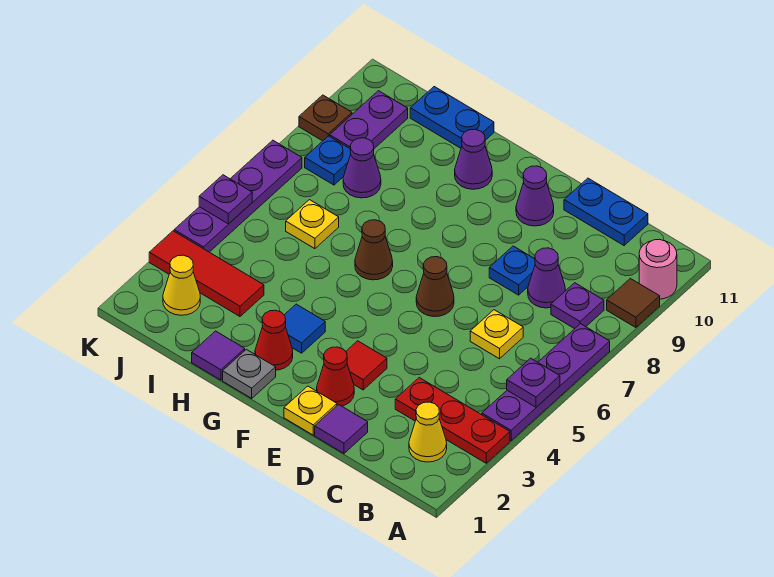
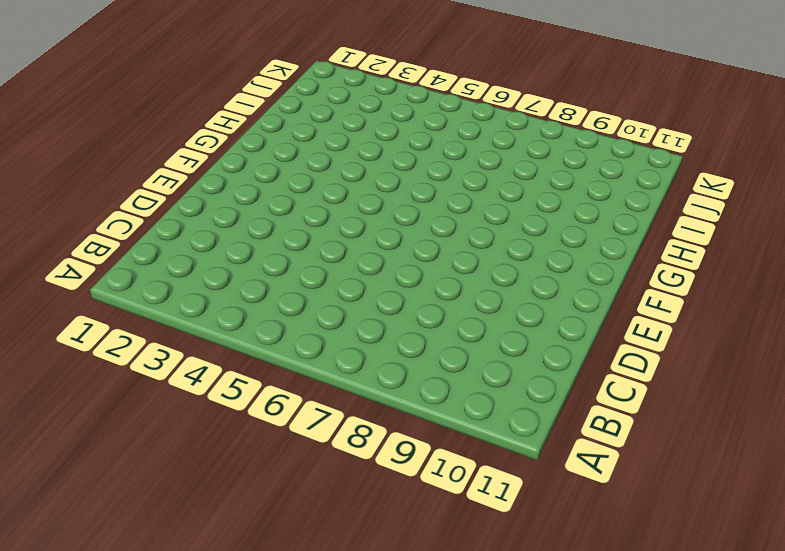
none -> red plate A3:C3 level 1
none -> purple plate A4:A7 level 1
none -> brown tile A9 level 1
none -> pink round brick A10 level 1

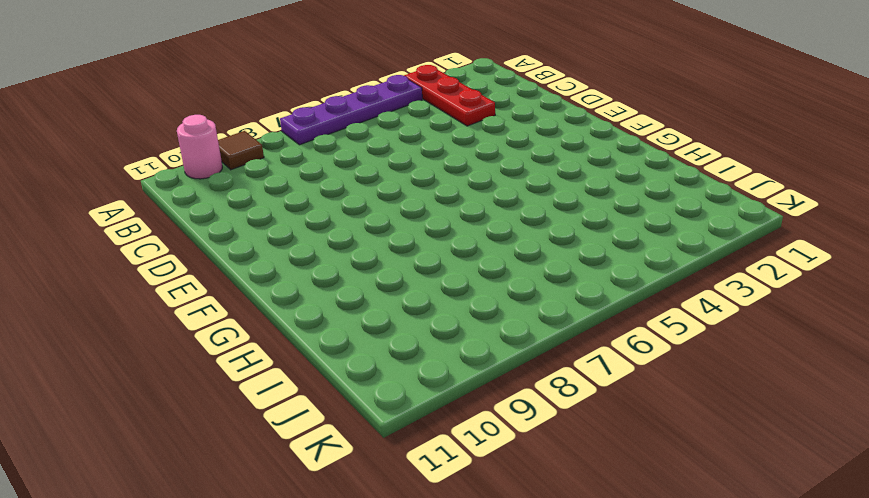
none -> yellow cone B2 level 1
none -> purple plate B8 level 1
none -> yellow plate C6 level 1
none -> purple cone C8 level 1

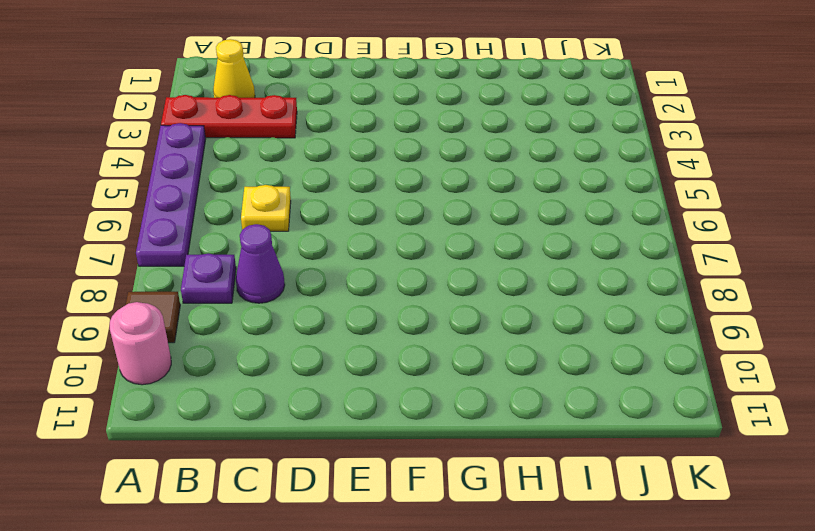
none -> blue plate C11:D11 level 1
none -> purple tile D1 level 1
none -> blue plate D8 level 1
none -> yellow plate E1 level 1

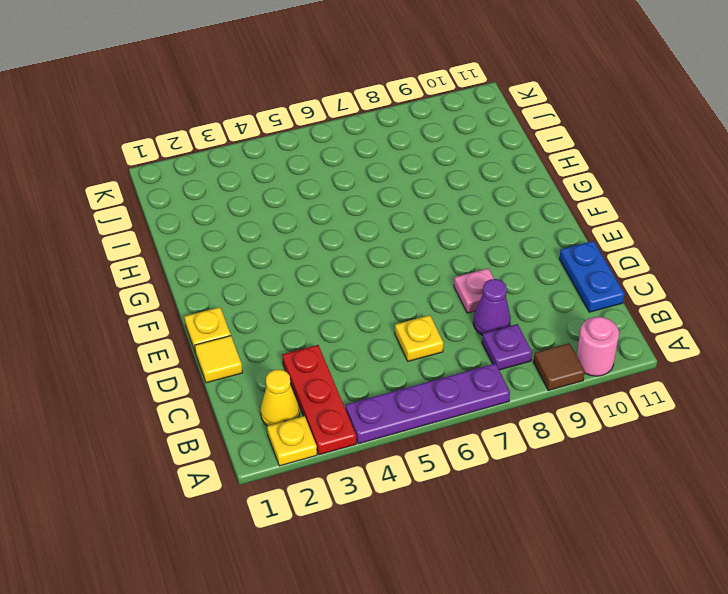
yellow plate A2 level 1 -> yellow plate I6 level 1
yellow tile D1 level 1 -> purple tile D1 level 1
pink plate D8 level 1 -> blue plate D8 level 1
none -> red cone E2 level 1
none -> red tile E3 level 1
none -> brown cone E6 level 1
none -> purple cone E10 level 1

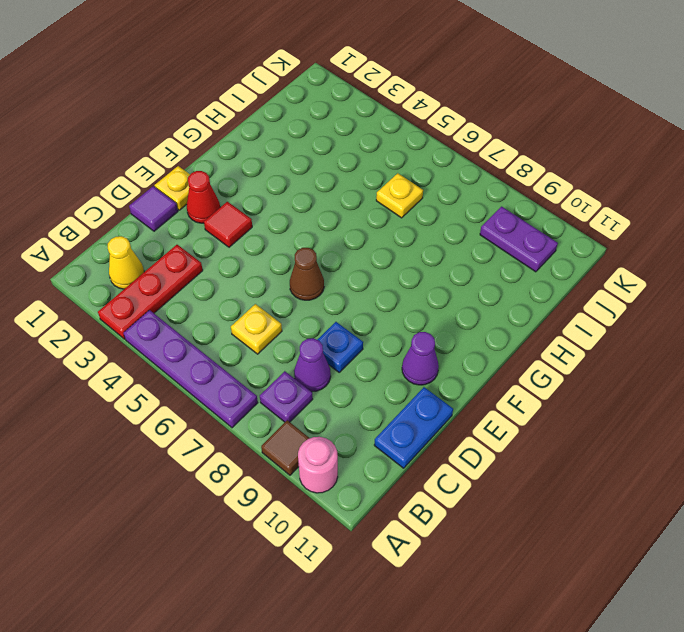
none -> grey plate G1 level 1
none -> red cone G2 level 1
none -> blue tile G3 level 1
none -> brown cone G6 level 1

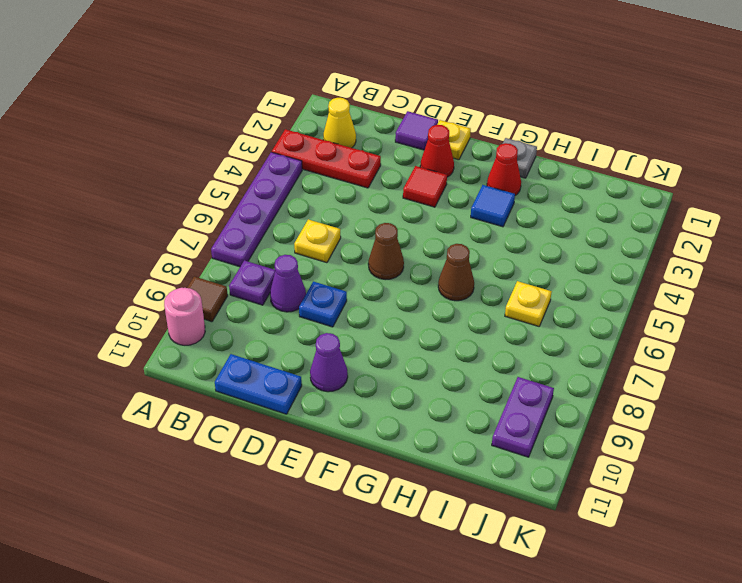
none -> purple cone G10 level 1
none -> purple tile H1 level 1
none -> blue plate H11:I11 level 1
none -> red tile I3:K3 level 1

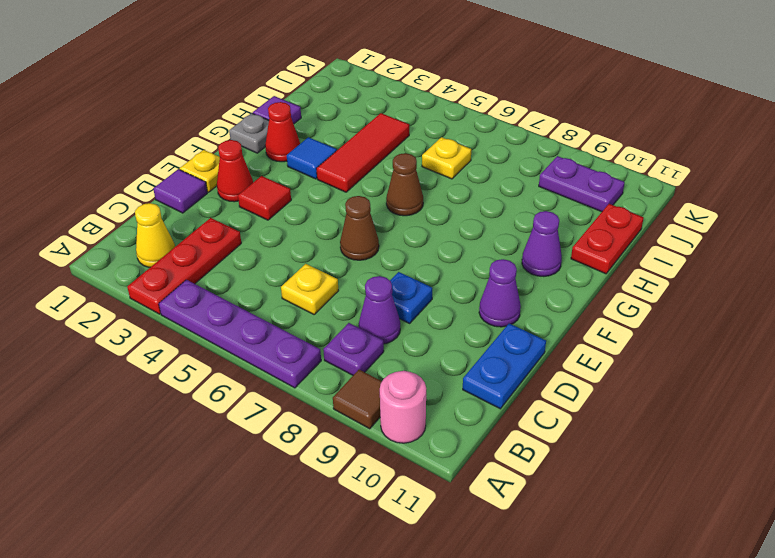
red tile G4:I4 level 1 -> red tile I3:K3 level 1
red plate H11:I11 level 1 -> blue plate H11:I11 level 1
none -> purple cone I8 level 1
none -> yellow cone J2 level 1
none -> blue plate J8 level 1
none -> purple plate K4:K7 level 1

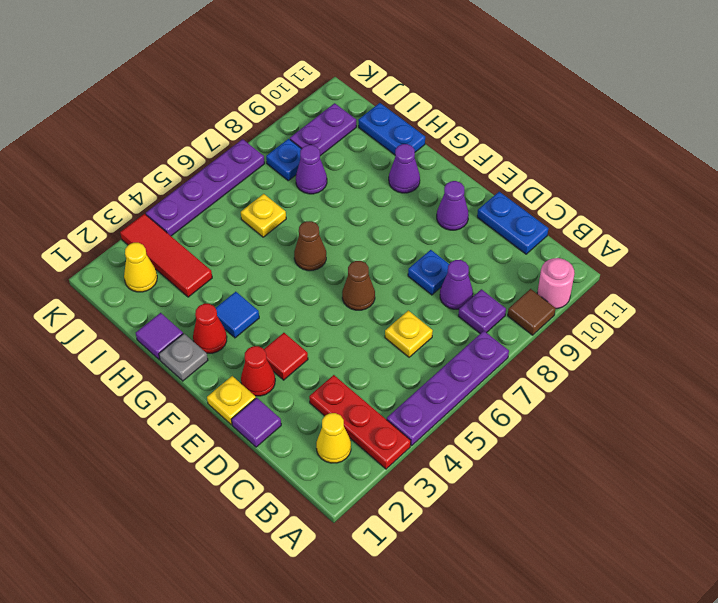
none -> brown plate K9 level 1
none -> purple plate A5 level 2
none -> purple plate K5 level 2

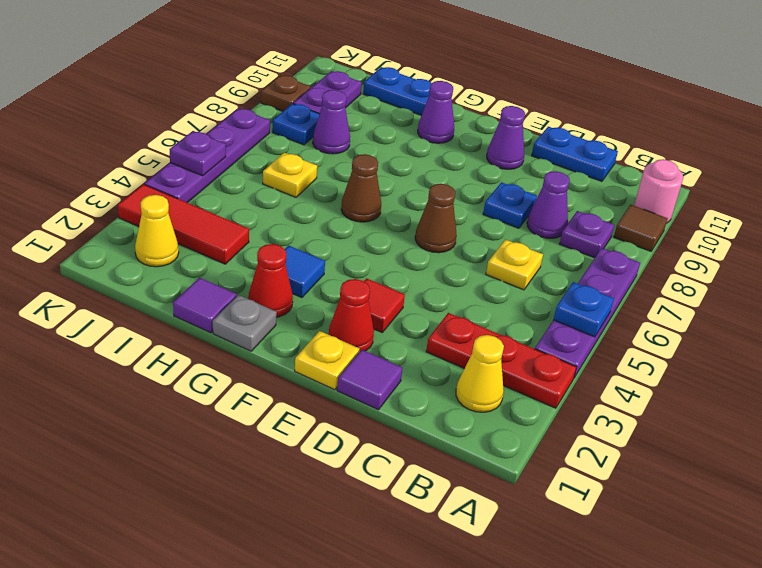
blue plate A5 level 2 -> purple plate A5 level 2

